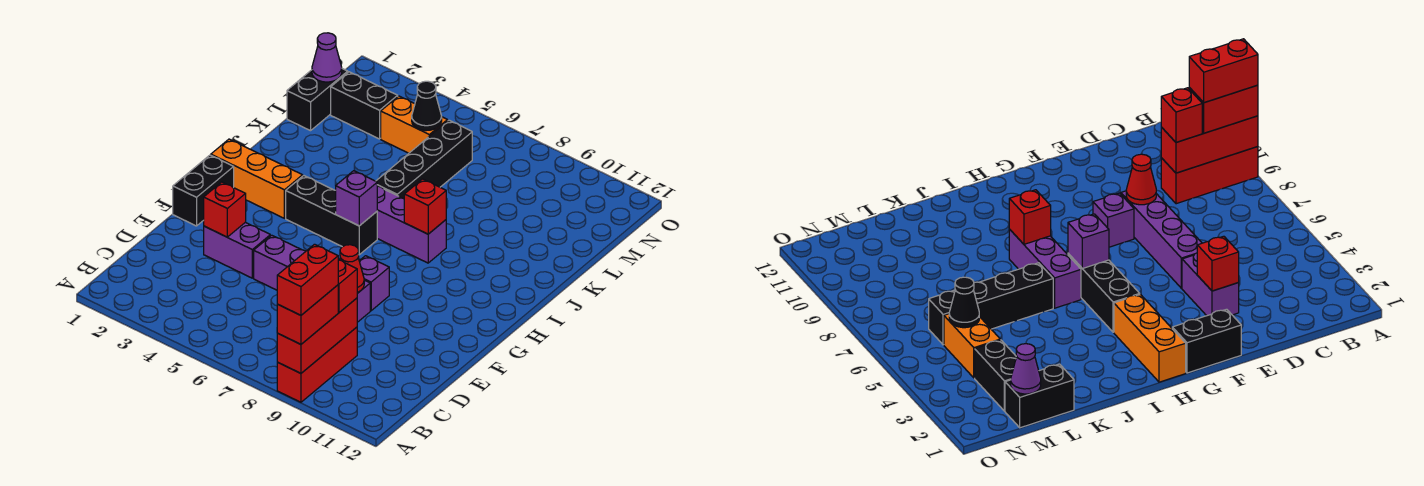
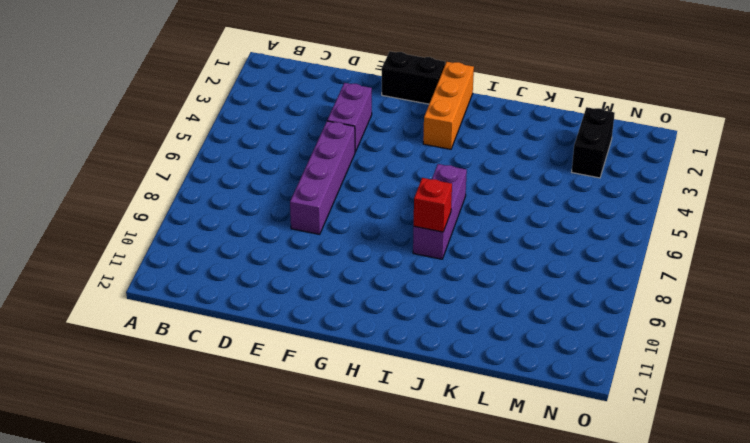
none -> red brick A9:C9 level 1
none -> purple brick F8 level 1
none -> black brick H4:H6 level 1

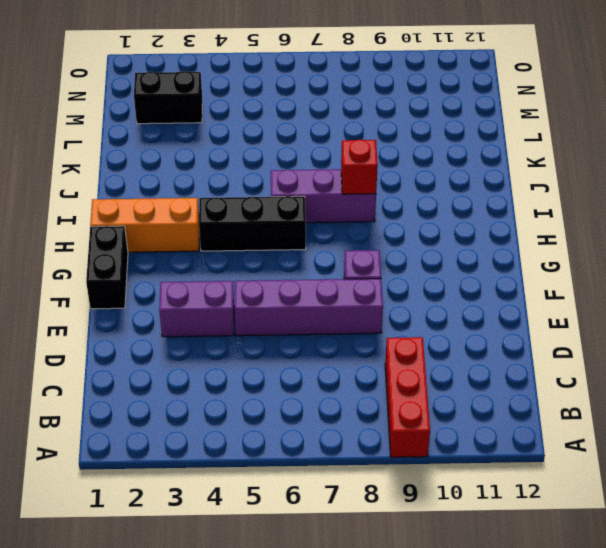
none -> black brick J6:M6 level 1
none -> black brick L1:M1 level 1
none -> orange brick M4:M5 level 1

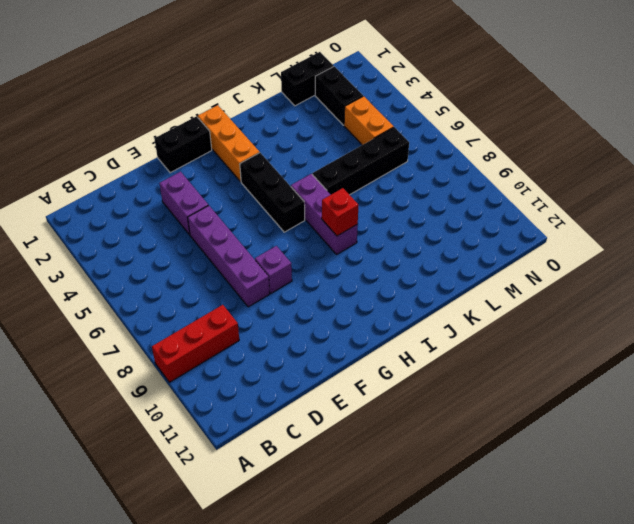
none -> red brick A9:C9 level 2
none -> red brick E3 level 2
none -> red cone E8 level 2

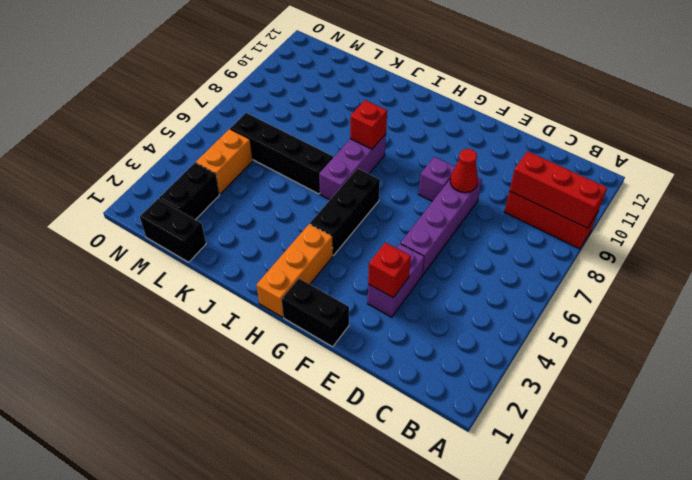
none -> purple brick H6 level 2
none -> purple cone M1 level 2
none -> black cone M5 level 2

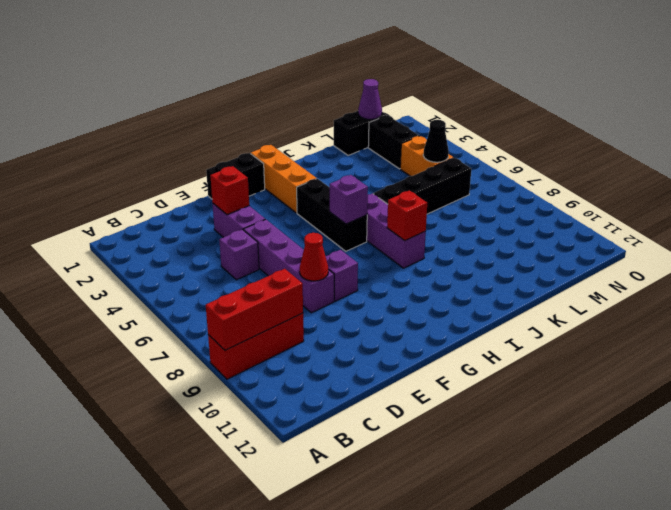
purple brick D5 level 1 -> none
none -> red brick A9:B9 level 3
none -> red brick C9 level 3
none -> red brick A9:B9 level 4

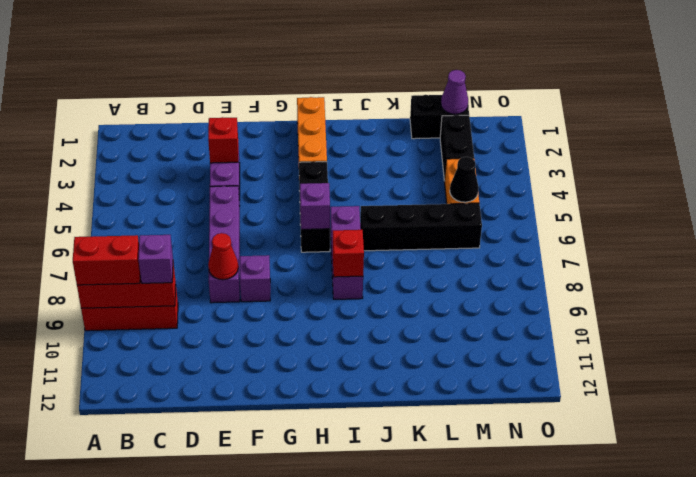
purple brick C9 level 3 -> red brick C9 level 3
none -> black brick F1:G1 level 1
none -> red brick A9:B9 level 4

